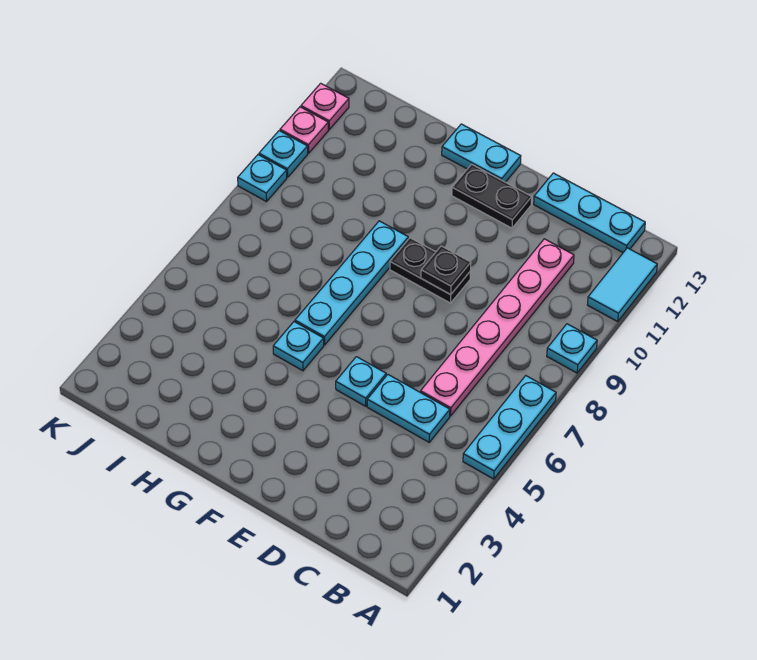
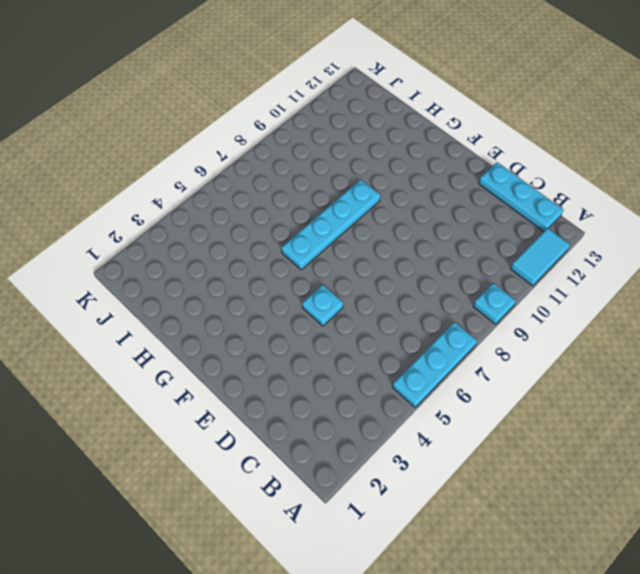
none -> cyan plate C5:D5 level 1
none -> pink plate C6:C11 level 1
none -> black plate E9:F9 level 1

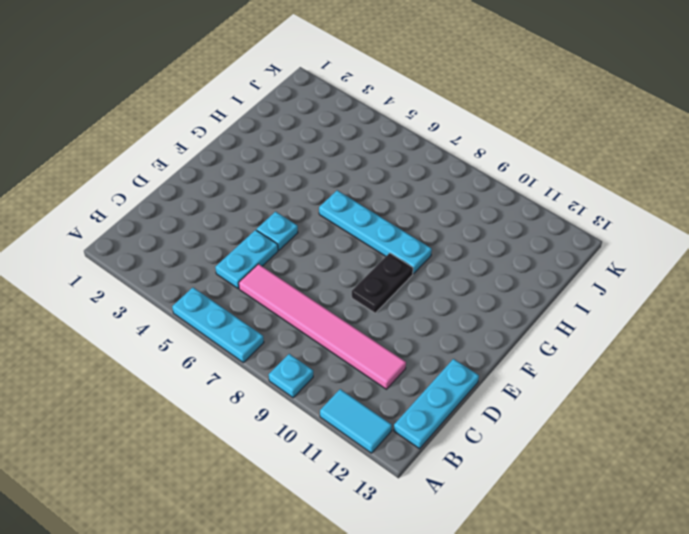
pink tile C6:C11 level 1 -> pink plate C6:C11 level 1
none -> black plate E12:F12 level 1
none -> cyan plate F13:G13 level 1
none -> cyan plate G5 level 1

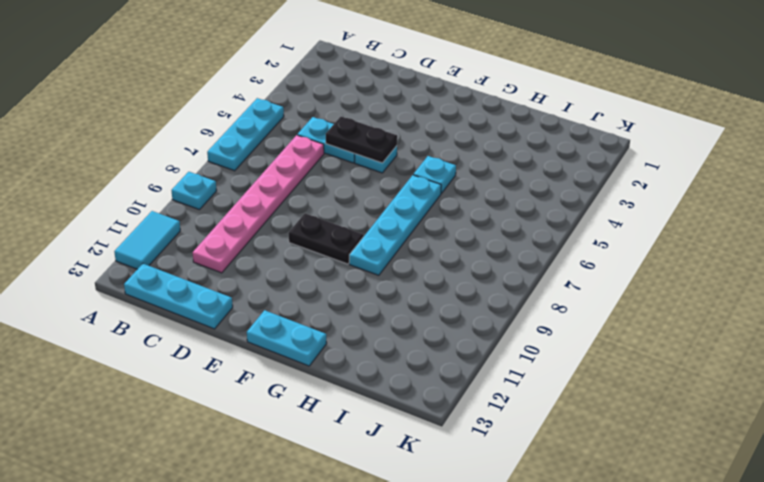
black plate D5:E5 level 2 -> black plate E12:F12 level 1
none -> cyan plate K9 level 1
none -> cyan plate K10 level 1
none -> pink plate K11 level 1

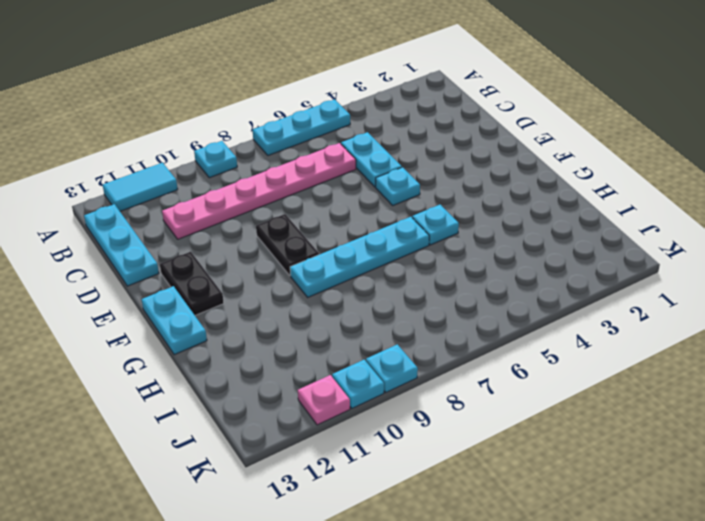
none -> pink plate K12 level 1
none -> black plate E9 level 2

